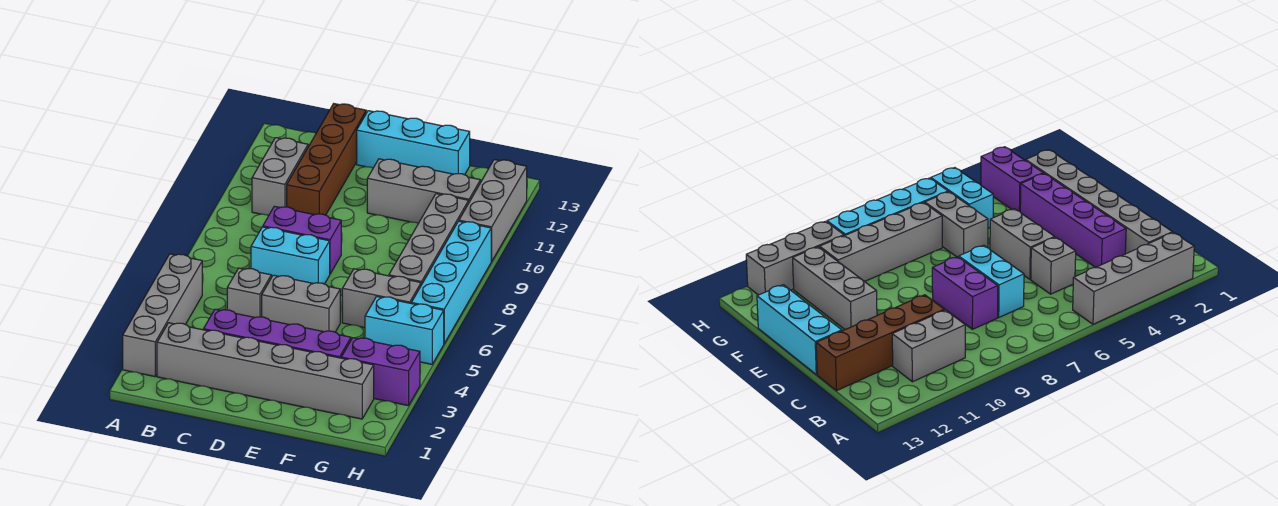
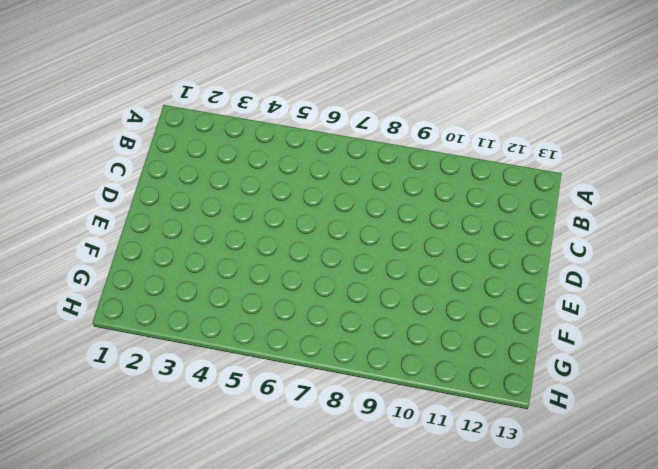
none -> grey brick A2:A5 level 1
none -> grey brick B2:G2 level 1
none -> grey brick B10:B11 level 1

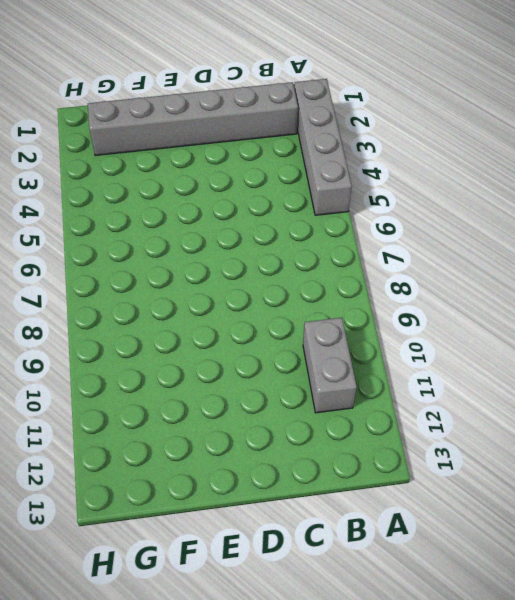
none -> purple brick C3:F3 level 1
none -> grey brick C5 level 1
none -> cyan brick C7:D7 level 1

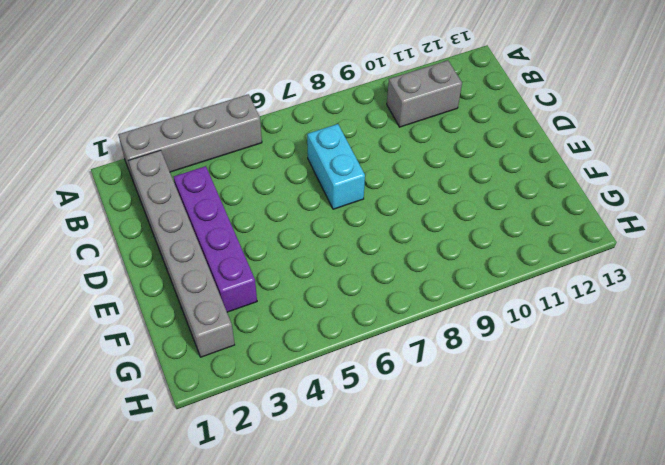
none -> grey brick C5 level 1
none -> purple brick C8:D8 level 1
none -> brown brick C10:C13 level 1

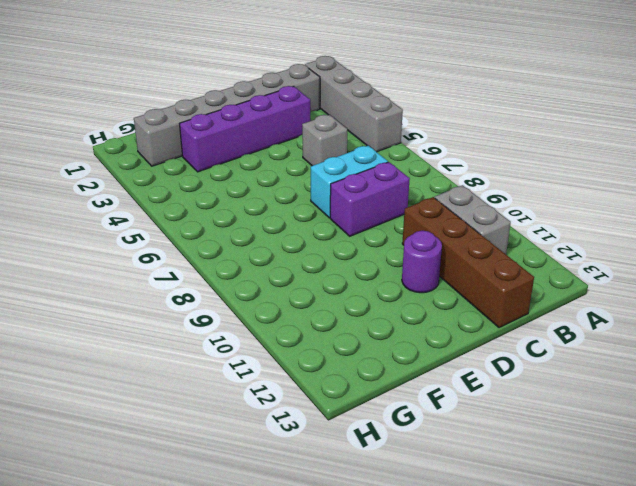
purple round brick D11 level 1 -> none
none -> grey brick D5:E5 level 1
none -> cyan brick D13:F13 level 1
none -> grey brick E11:G11 level 1

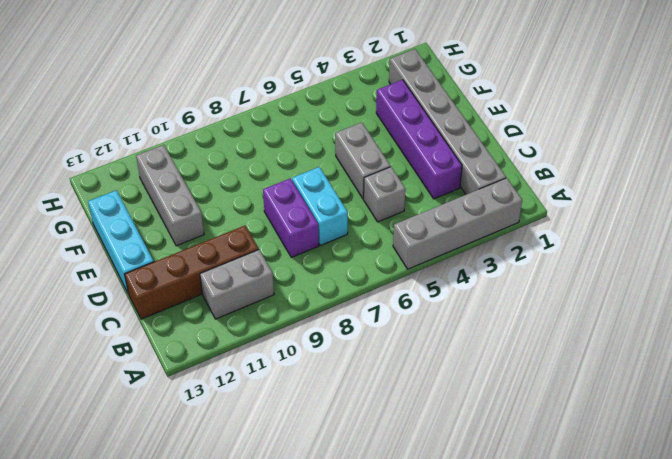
none -> grey brick F6:G6 level 1
none -> purple brick G3:H3 level 1
none -> cyan brick G5:H5 level 1

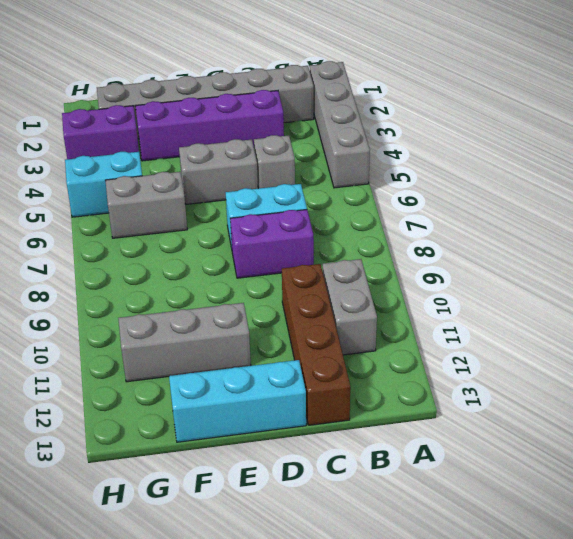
none -> grey brick G7:G10 level 1
none -> cyan brick H6:H9 level 1
none -> grey brick H10:H12 level 1

